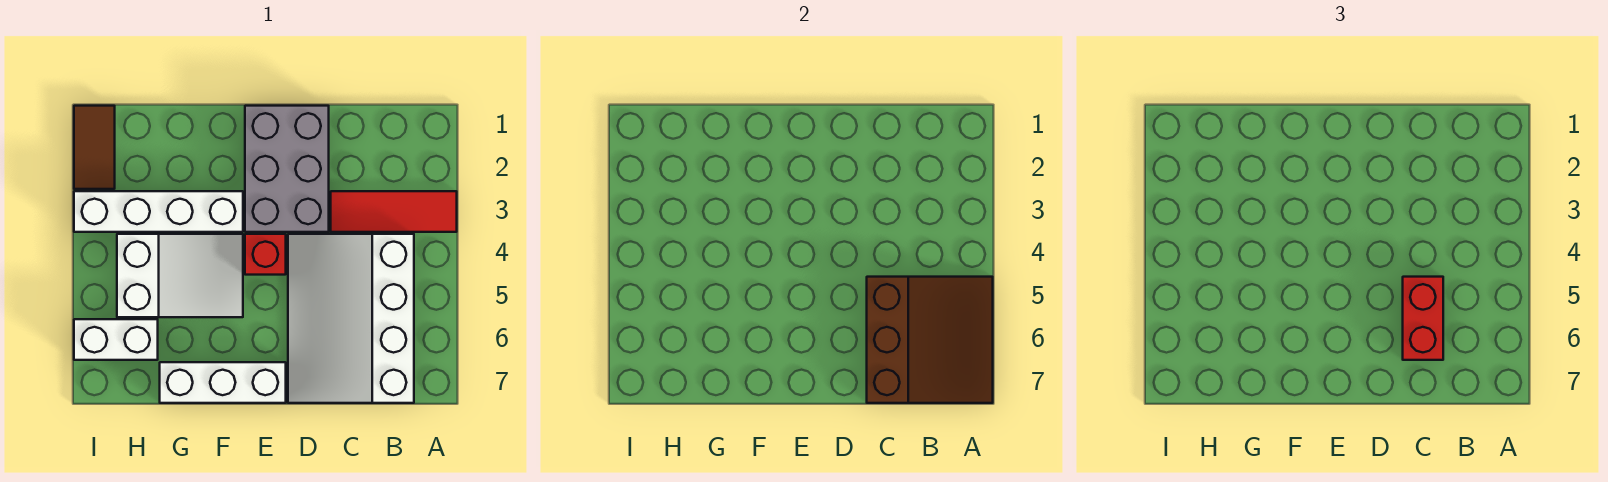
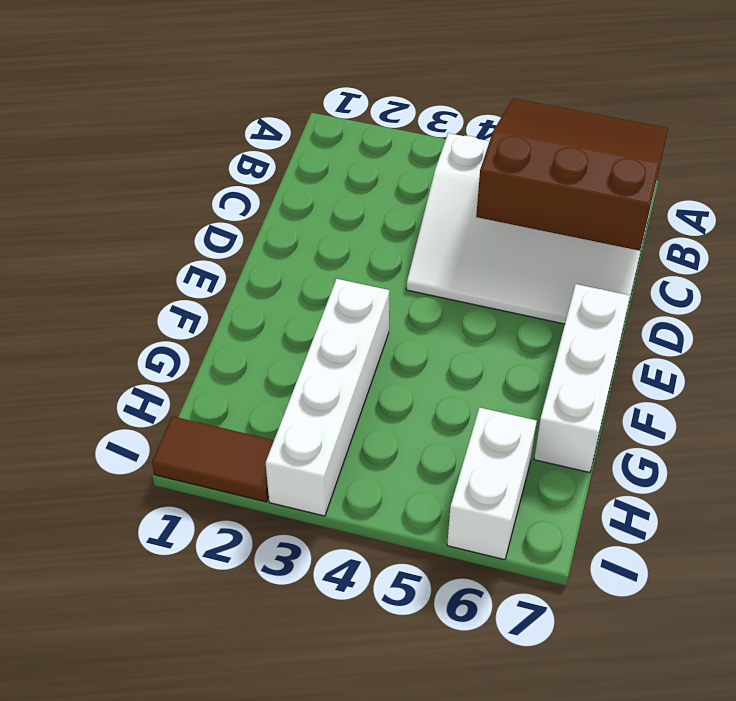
none -> red tile A3:C3 level 1
none -> grey brick D1:E3 level 1

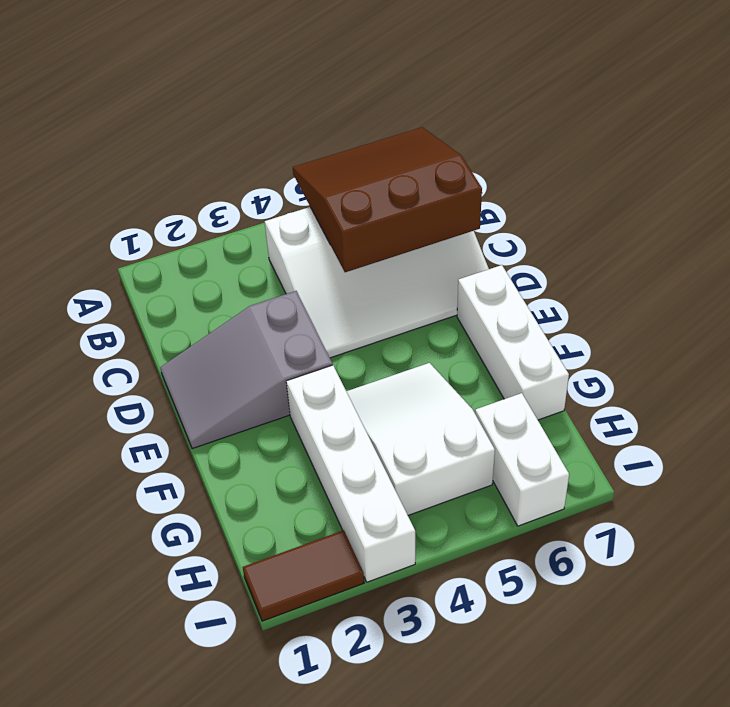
grey slope D1:E3 level 1 top 3 -> grey brick D1:E3 level 1
none -> red tile A3:C3 level 1
none -> red brick E4 level 1

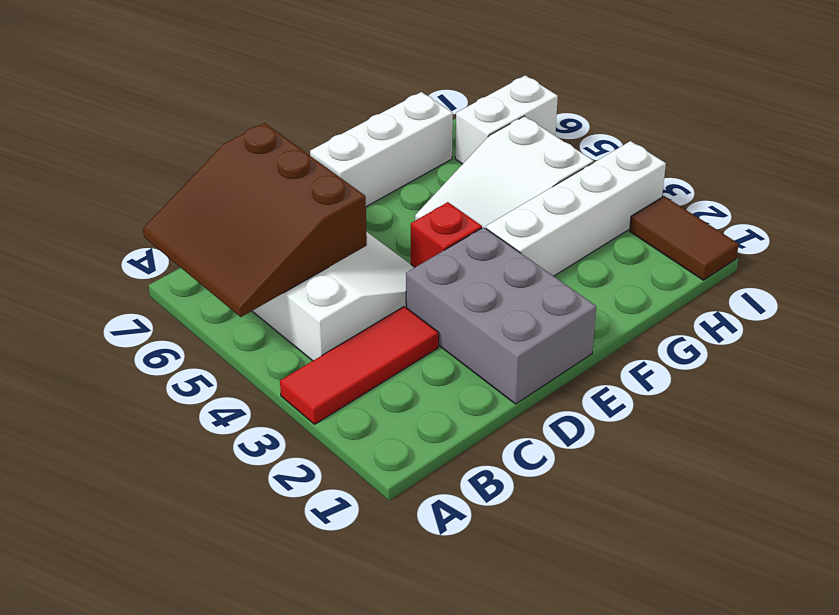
none -> red brick C5:C6 level 3

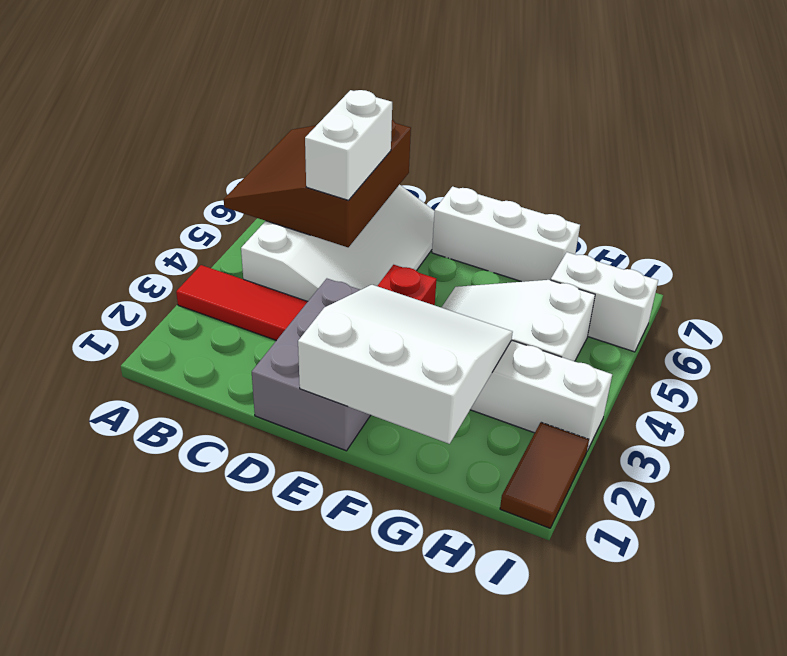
white brick C5:C6 level 3 -> red brick C5:C6 level 3
white slope E1:G3 level 2 top 1 -> none

